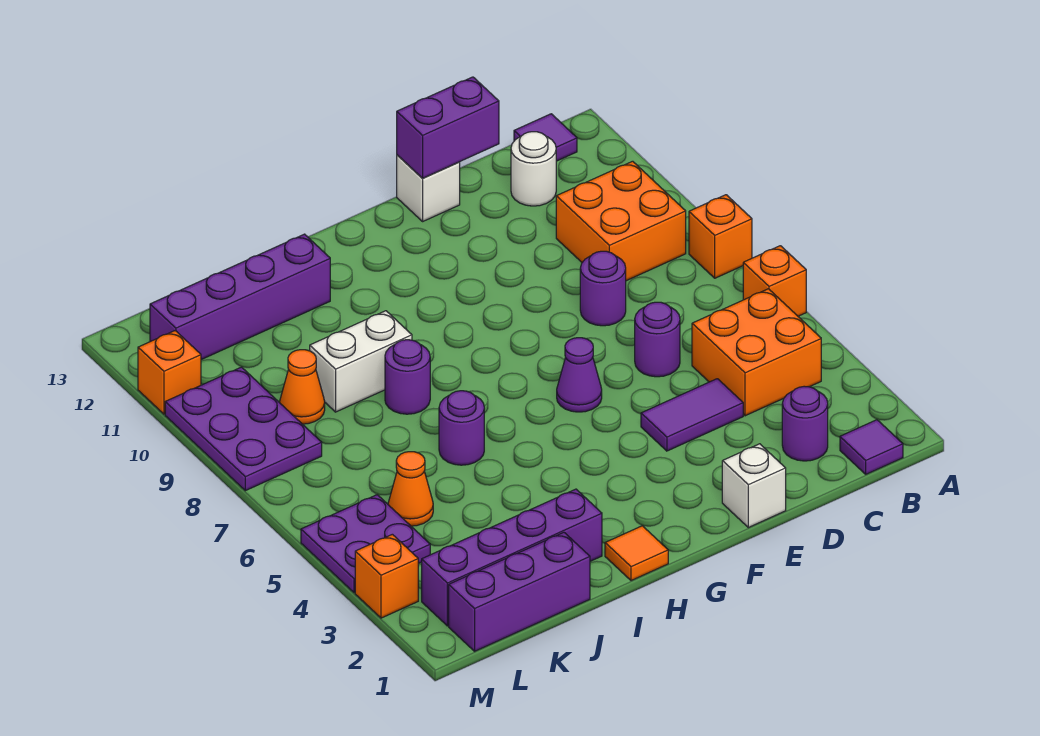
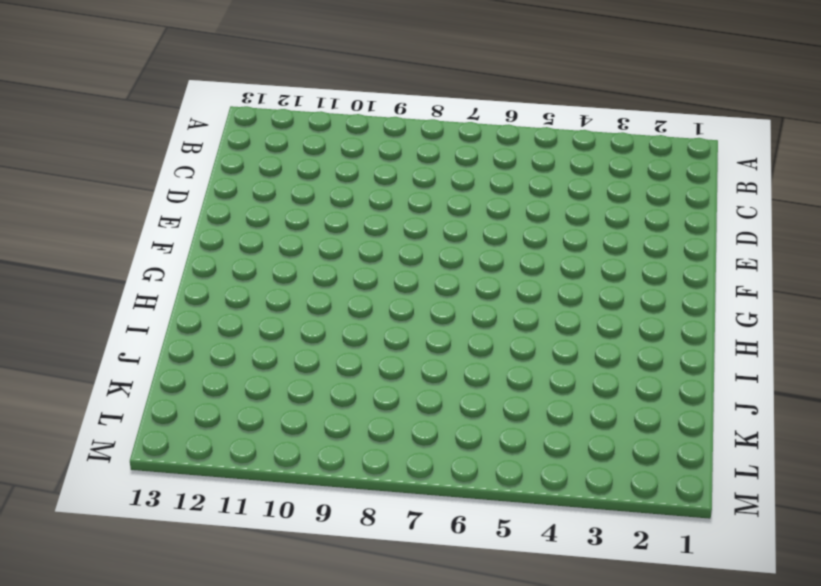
none -> orange brick A6 level 1
none -> orange brick A8 level 1
none -> purple tile B1 level 1

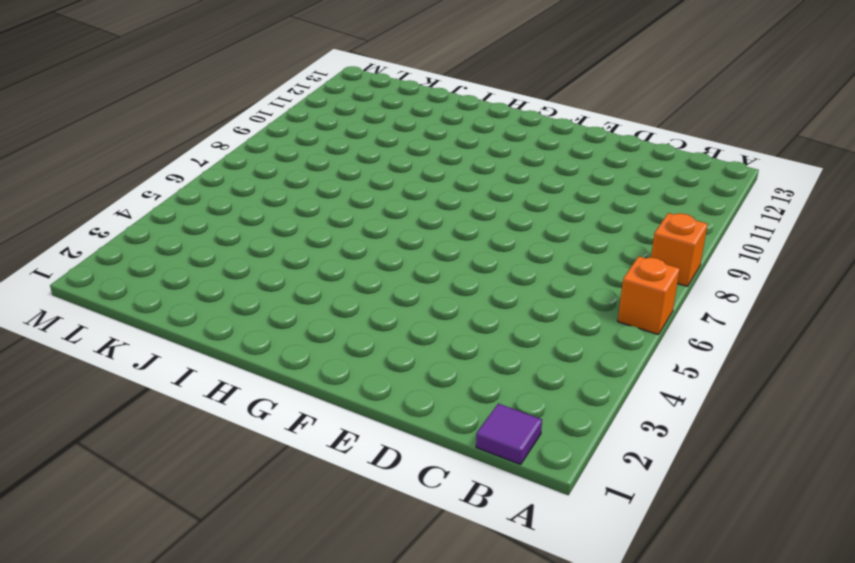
none -> orange brick B4:C5 level 1
none -> orange brick B9:C10 level 1
none -> purple tile B13 level 1

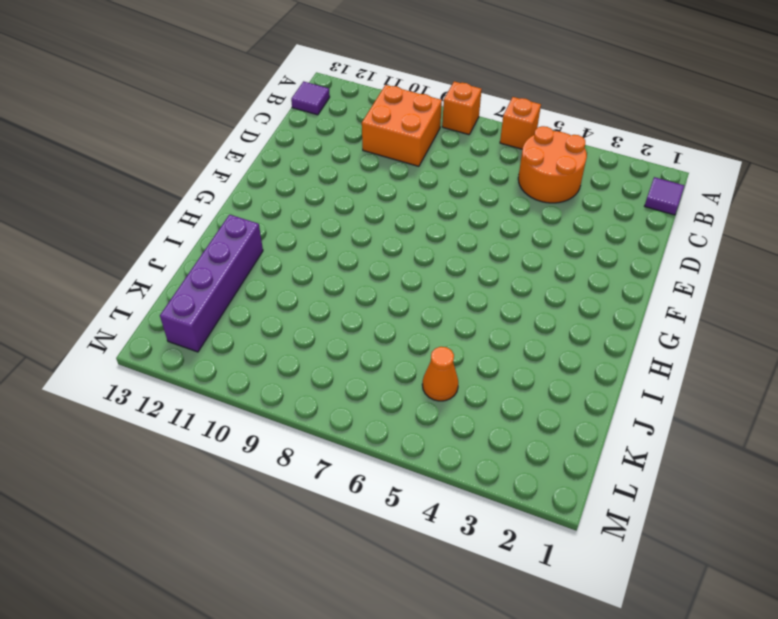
orange round brick B4:C5 level 1 -> orange brick B4:C5 level 1
none -> purple round brick C2 level 1
none -> white round brick C12 level 1
none -> purple tile D4:E4 level 1

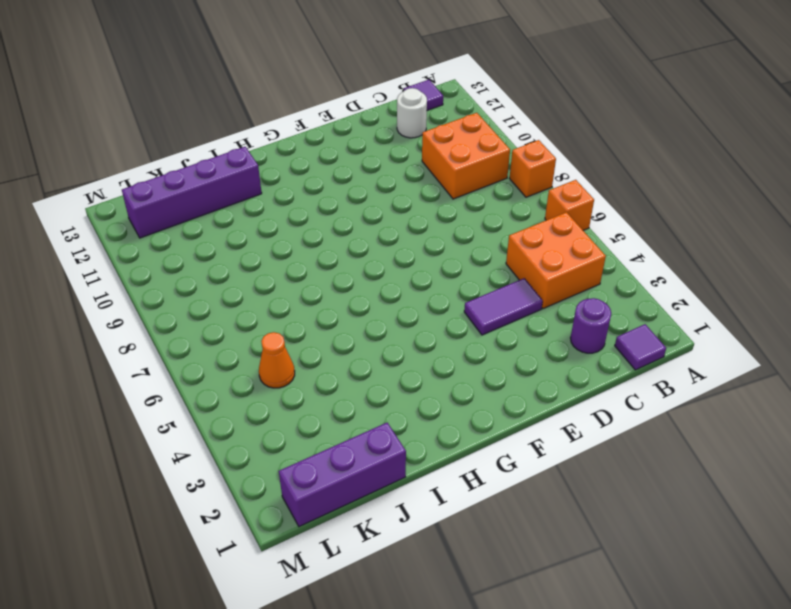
none -> purple round brick D6 level 1
none -> purple round brick D8 level 1
none -> white brick E1 level 1

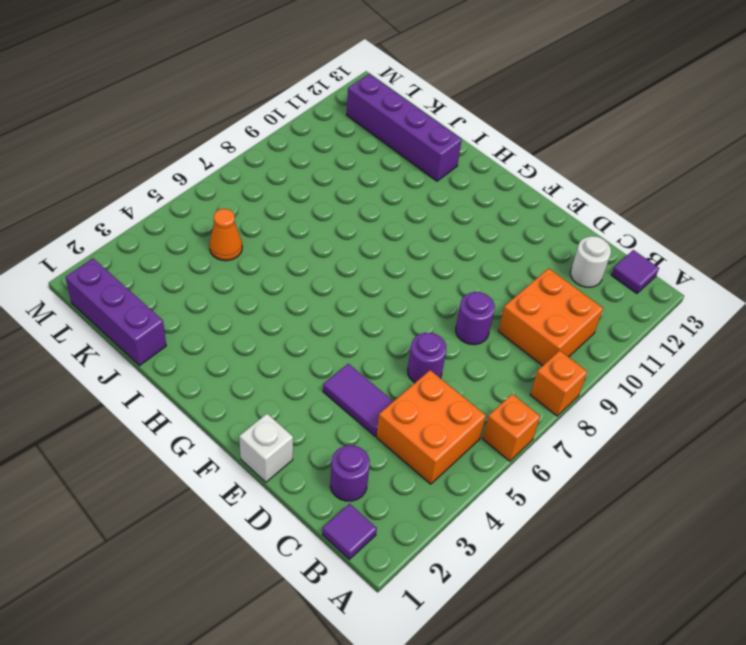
none -> white brick E13 level 1
none -> purple cone F6 level 1
none -> orange tile H1 level 1

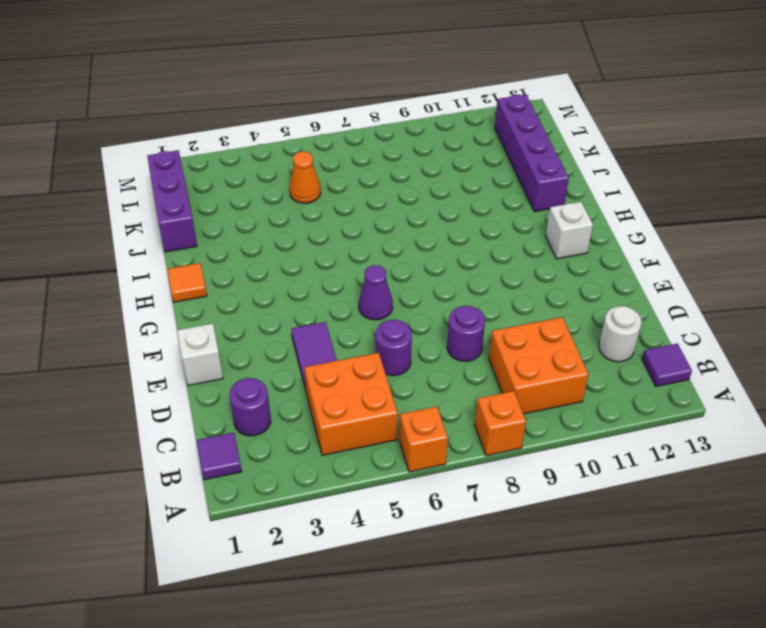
white brick G12 level 1 -> white brick E13 level 1
none -> purple brick I2:L2 level 1
none -> purple round brick I6 level 1
none -> purple round brick I8 level 1

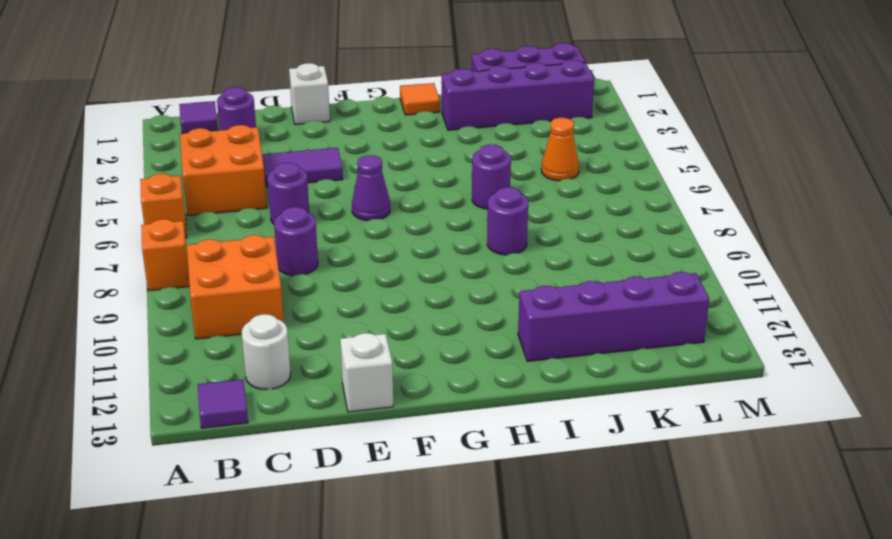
none -> white brick I9:J9 level 1
none -> orange cone K9 level 1
none -> purple plate L4:M5 level 1

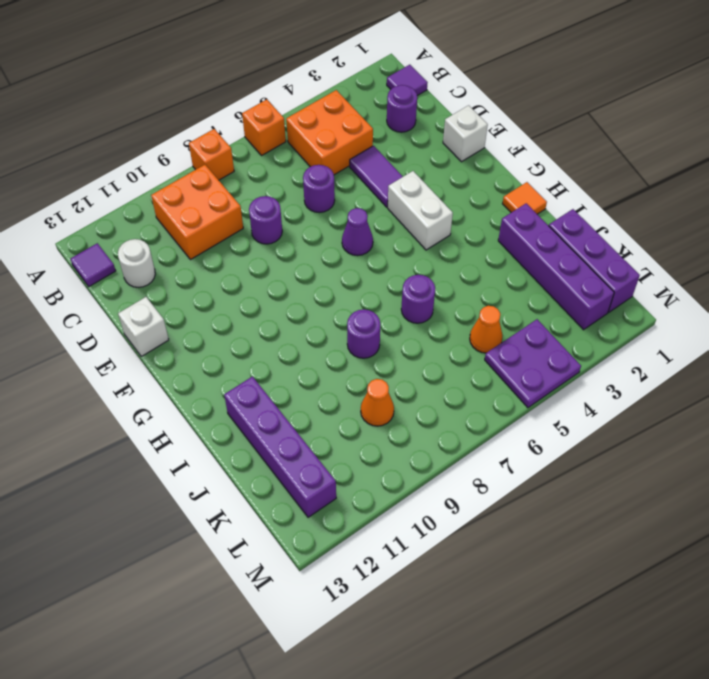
white brick F4:G4 level 1 -> white brick I9:J9 level 1
none -> purple plate L8:M10 level 1
none -> orange brick M3 level 1
none -> orange brick M11 level 1

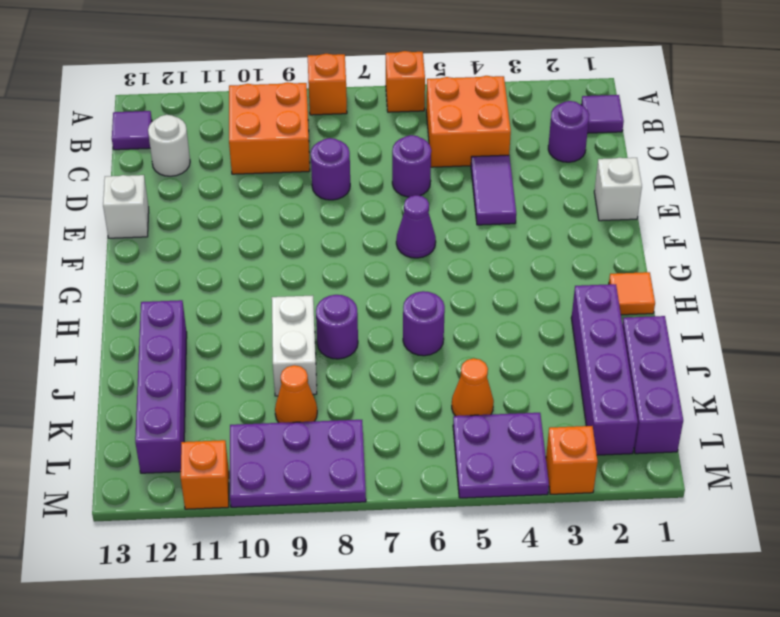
none -> purple brick D13:E13 level 2

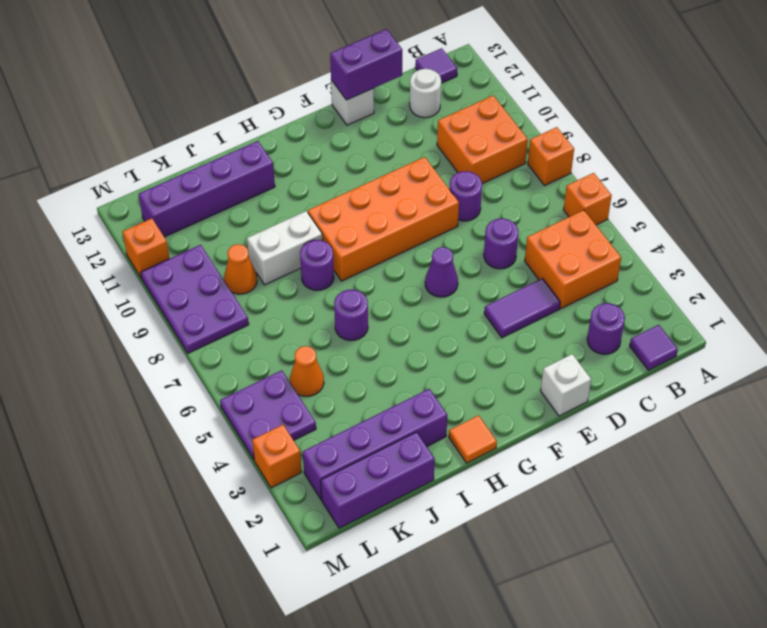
orange brick E8:H9 level 1 -> none

